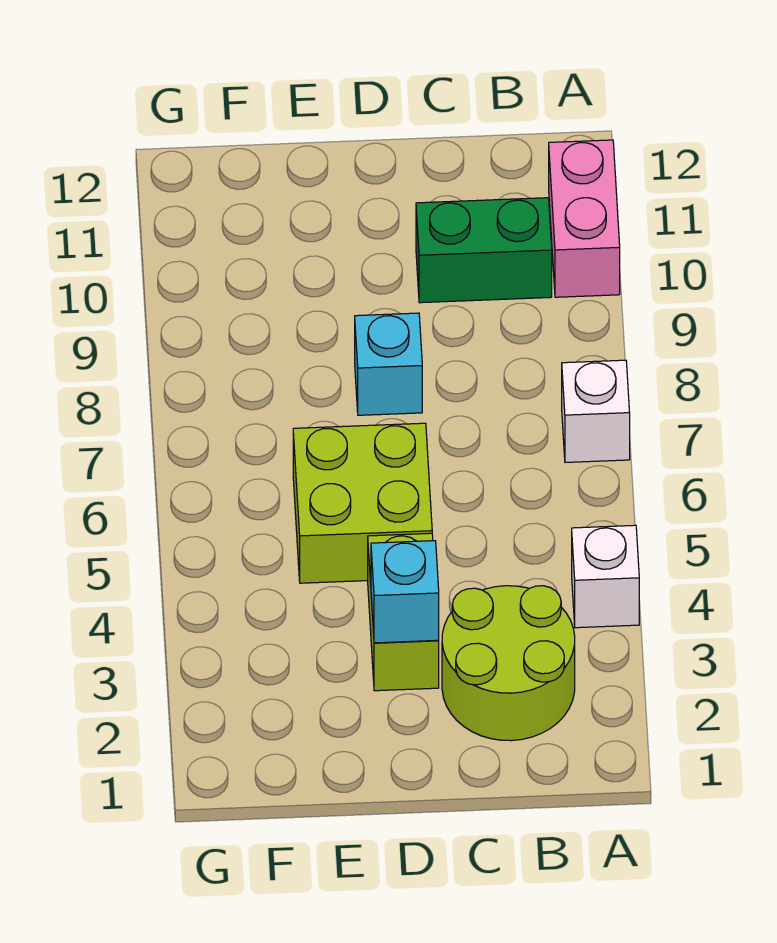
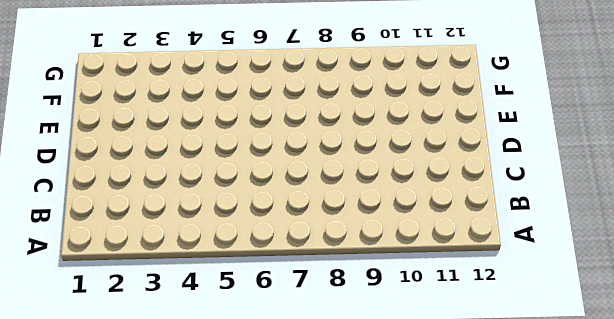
none -> white brick A4 level 1
none -> white brick A7 level 1

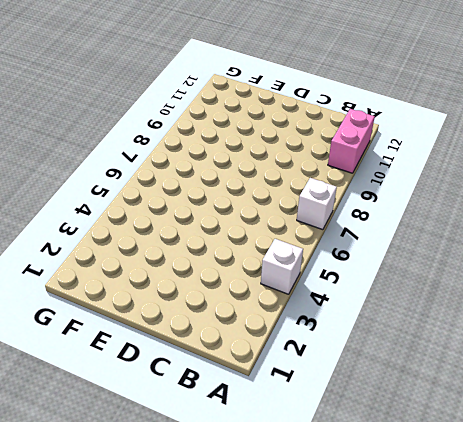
none -> lime round brick B2:C3 level 1
none -> green brick B10:C10 level 1

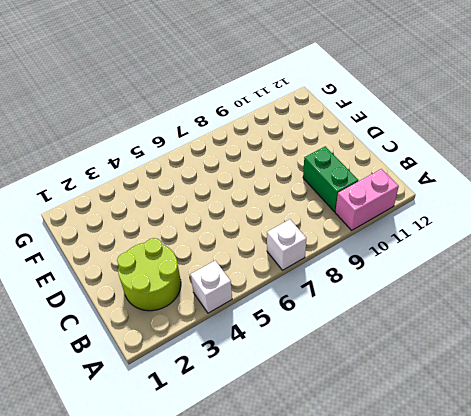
none -> lime brick D3:D4 level 1
none -> lime brick D5:E6 level 1

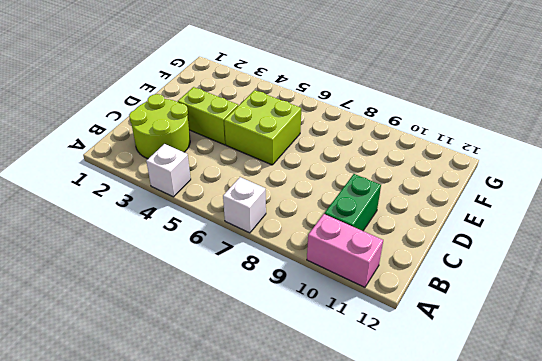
none -> cyan brick D8 level 1
none -> cyan brick D3 level 2

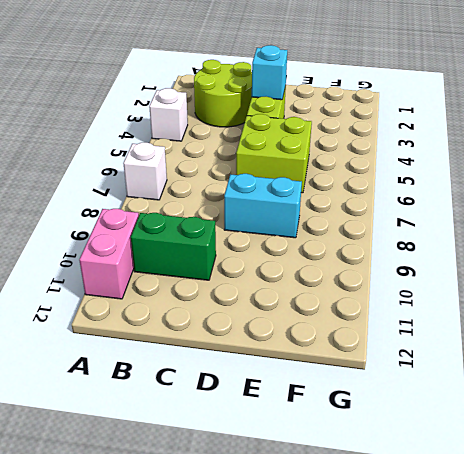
cyan brick D8:E8 level 1 -> cyan brick D8 level 1

